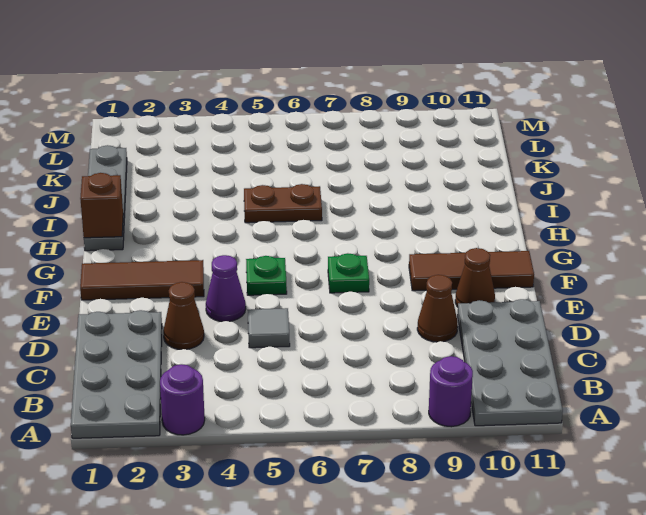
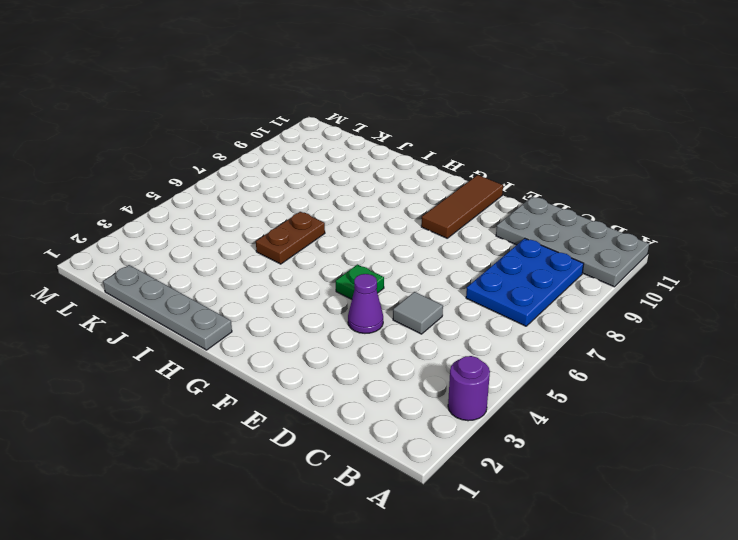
blue plate B7:C9 level 1 -> none
none -> grey plate A1:D2 level 1
none -> purple round brick A9 level 1
none -> brown cone D3 level 1

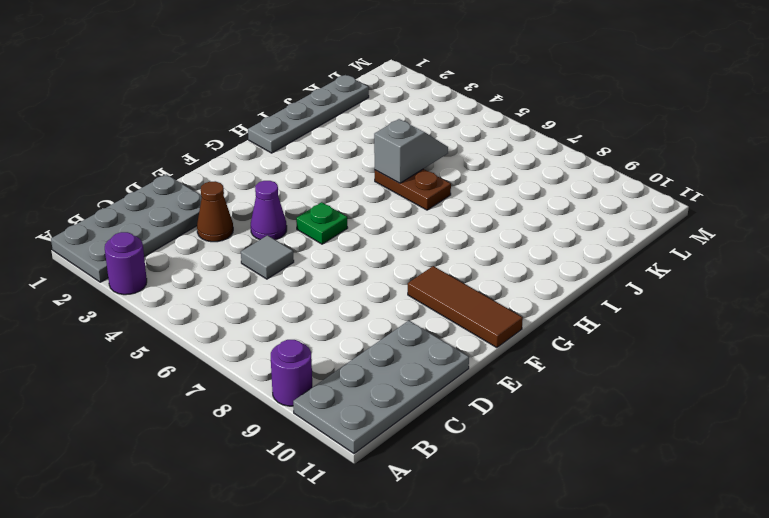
grey slope I5:J5 level 2 top I -> none
none -> brown cone D9 level 1
none -> brown cone E10 level 1
none -> brown tile F1:F3 level 1

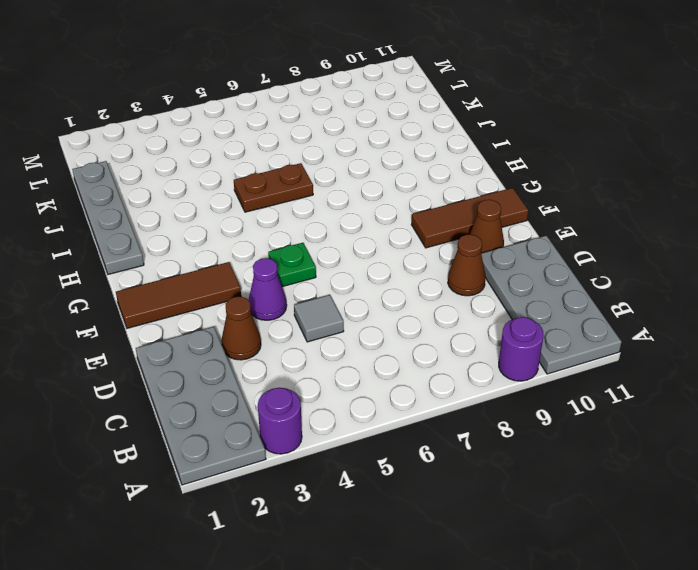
none -> green plate F7 level 1
none -> brown brick H1 level 2

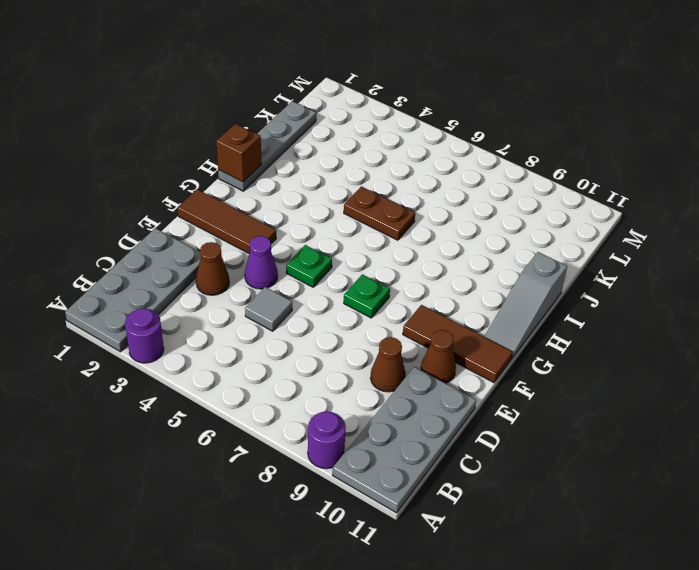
grey slope G11:I11 level 1 top I -> none

